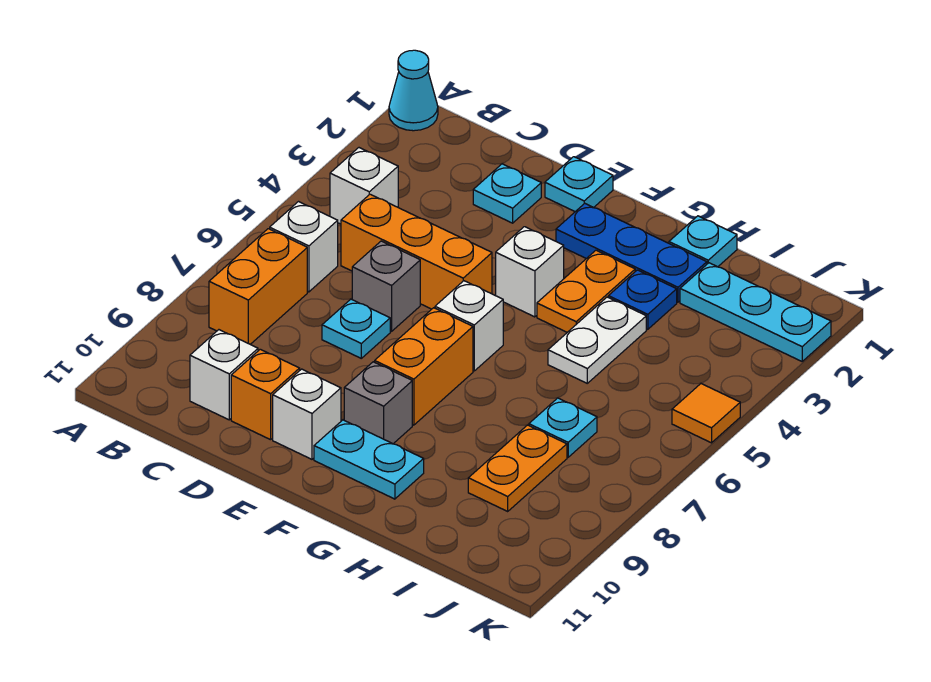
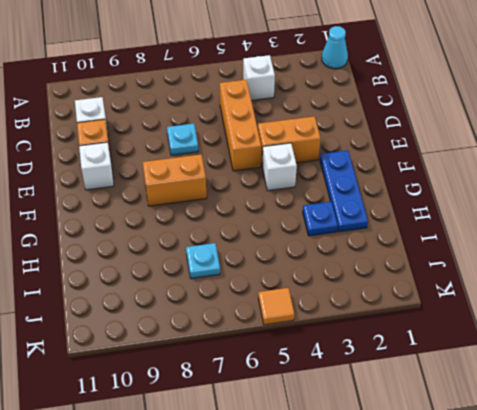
orange brick E3:E4 level 1 -> orange brick B7:B8 level 1
none -> white brick B6 level 1
none -> cyan plate D2 level 1
none -> grey brick D6 level 1

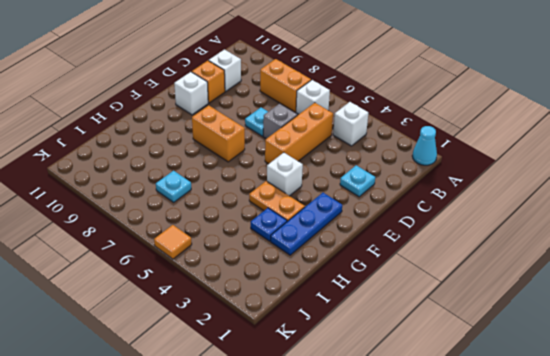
none -> cyan plate E1 level 1
none -> white brick F6 level 1
none -> grey brick F9 level 1

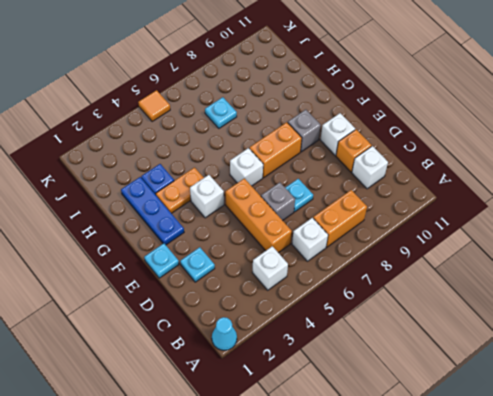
none -> cyan plate F10:G10 level 1
none -> cyan plate H1 level 1
none -> white plate H4:H5 level 1

